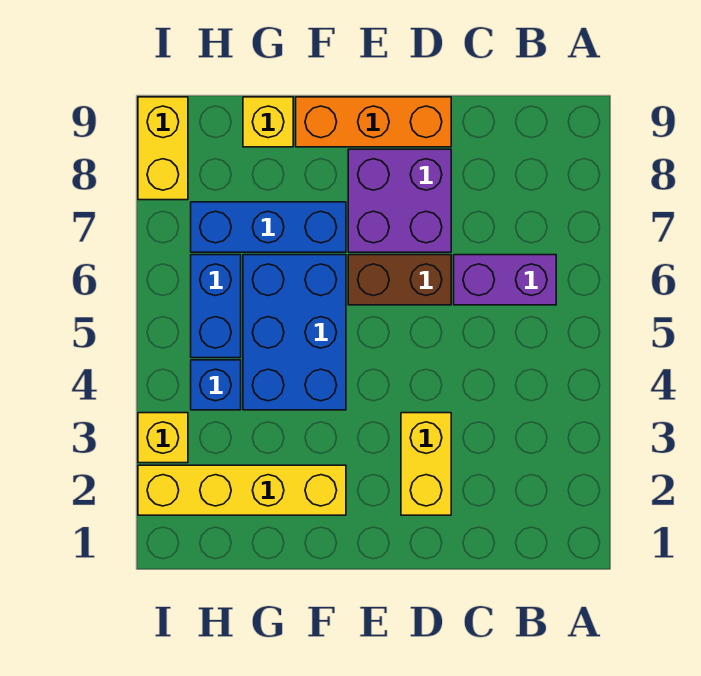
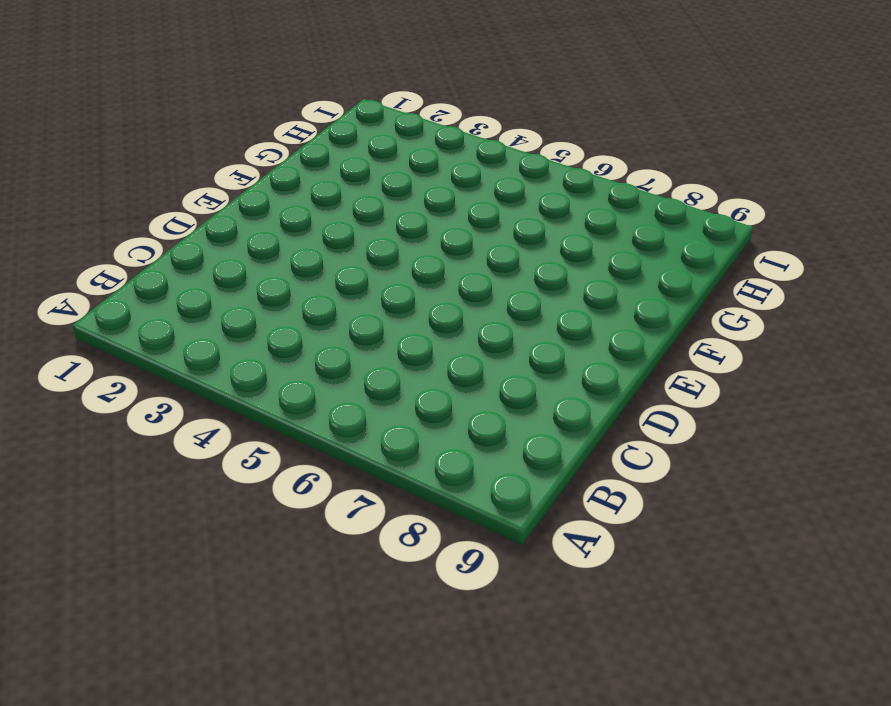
none -> purple brick B6:C6 level 1
none -> yellow brick D2:D3 level 1
none -> brown brick D6:E6 level 1

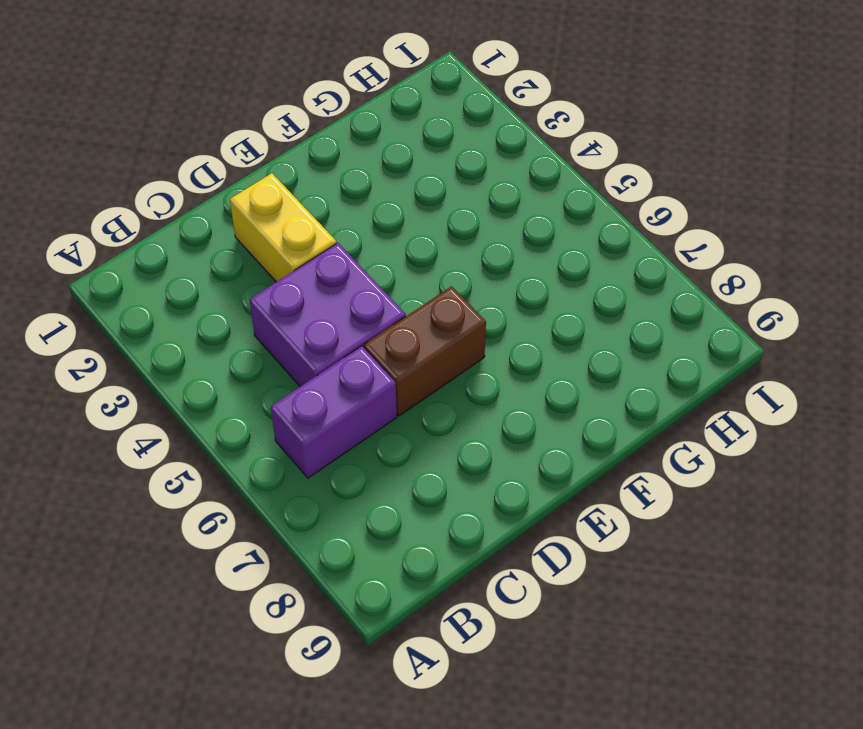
purple brick C4:D5 level 1 -> purple brick D7:E8 level 1
none -> orange brick D9:F9 level 1
none -> yellow brick F2:I2 level 1
none -> blue brick F4:G6 level 1

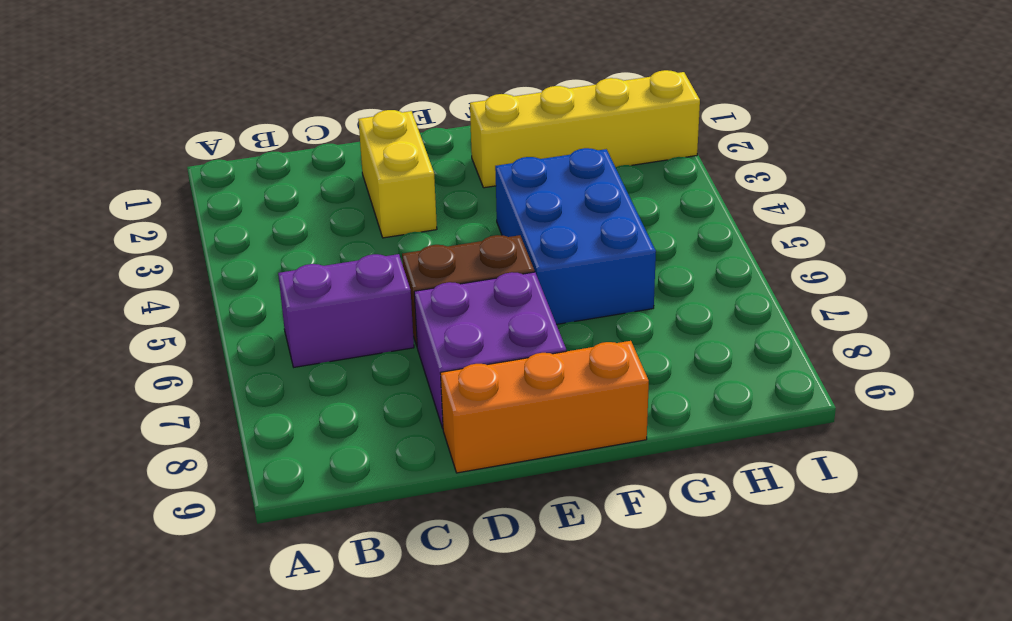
none -> blue brick F7:H7 level 1
none -> yellow brick G9 level 1
none -> blue brick H4 level 1

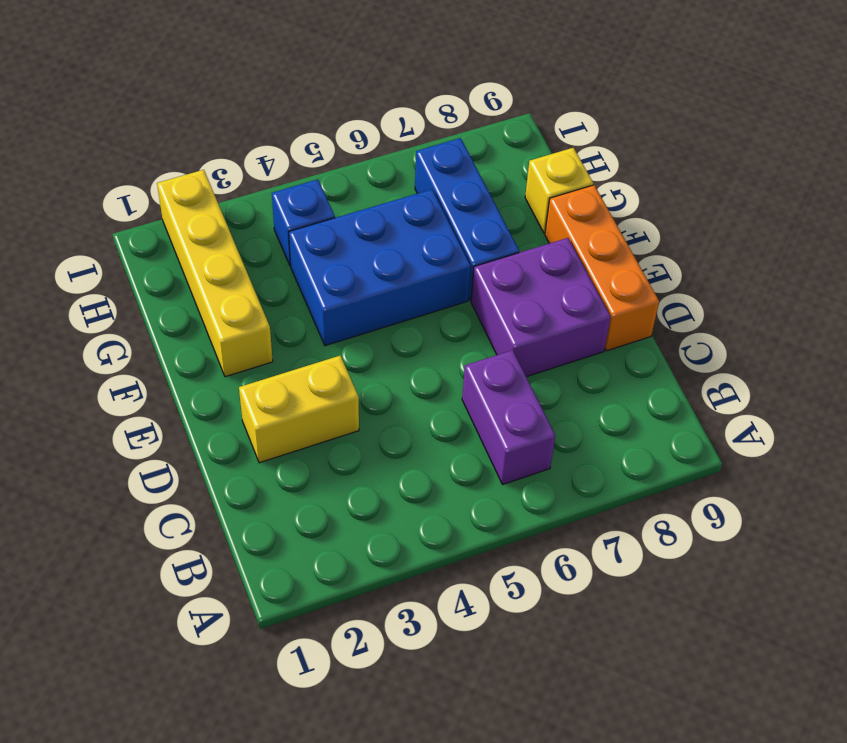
none -> brown brick D6:E6 level 1
none -> blue brick H5:H6 level 1
none -> yellow brick I3 level 1

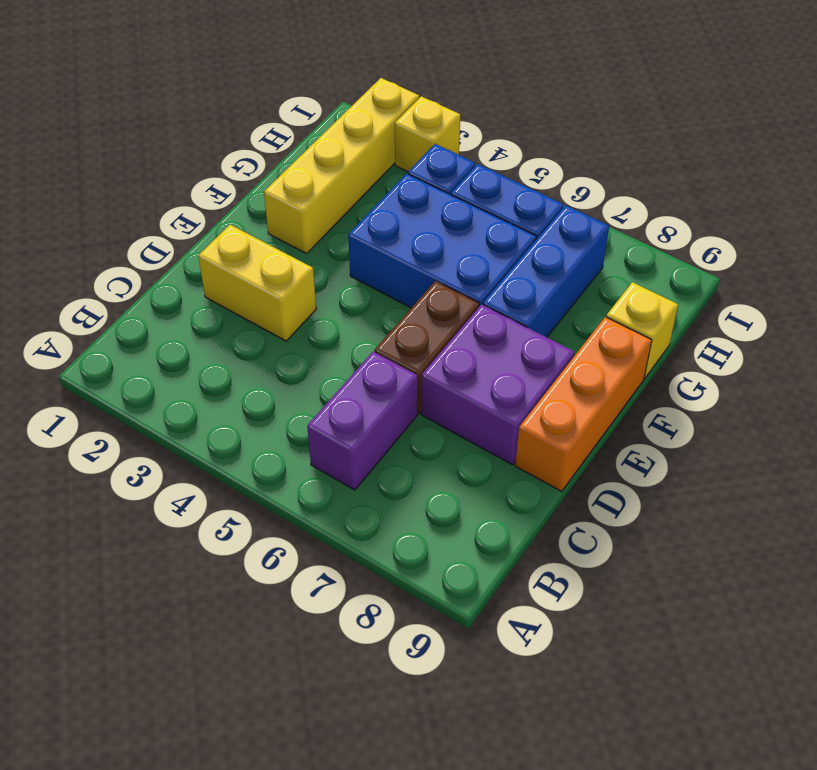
none -> yellow brick I8:I9 level 1

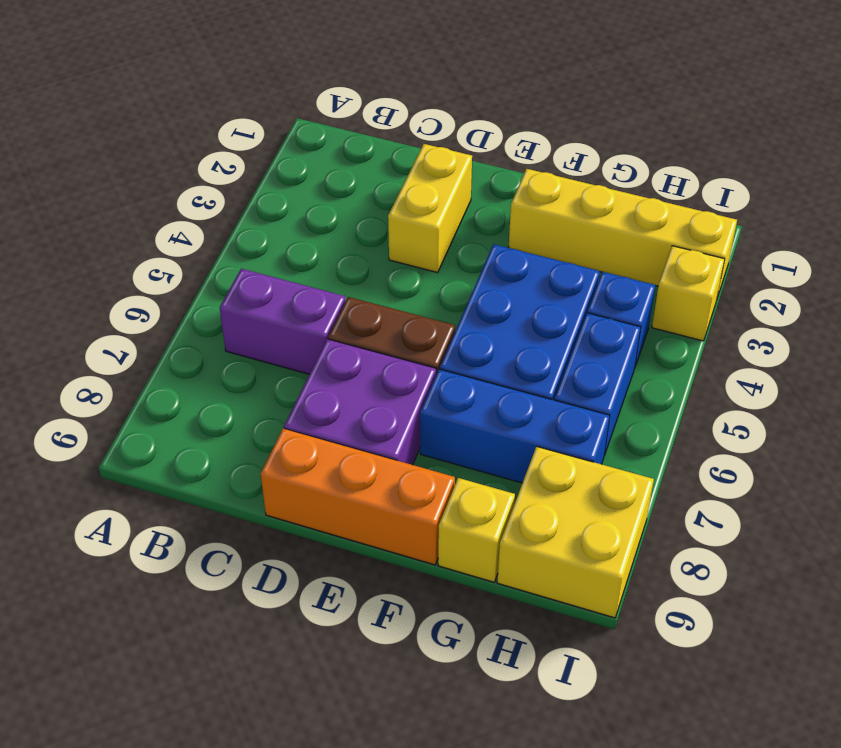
yellow brick H8:I9 level 1 -> yellow brick I8:I9 level 1

